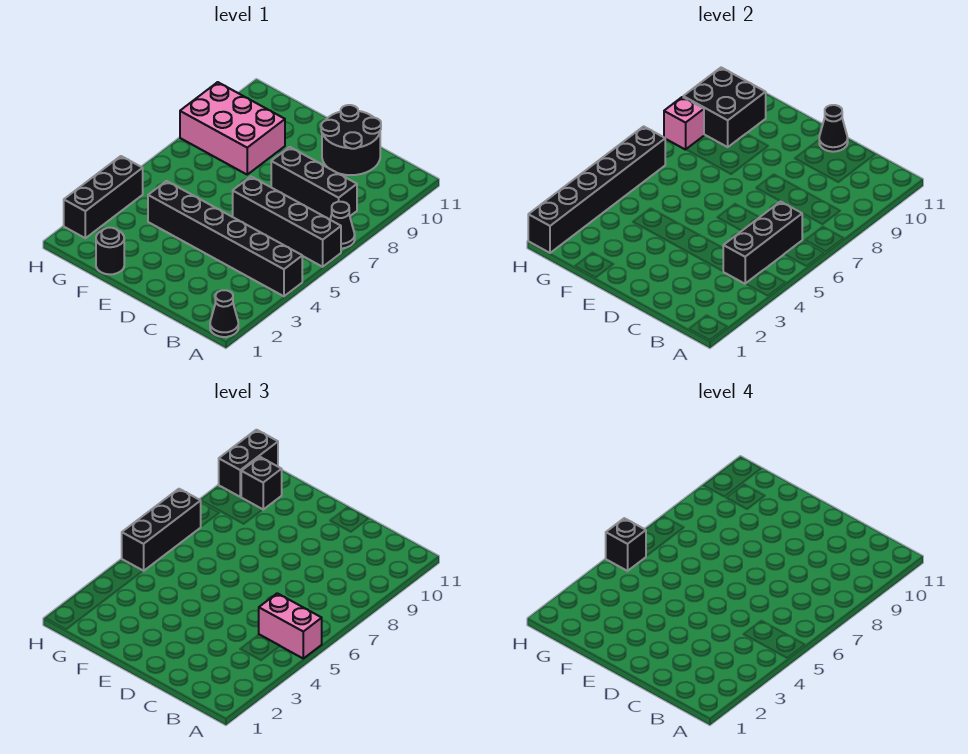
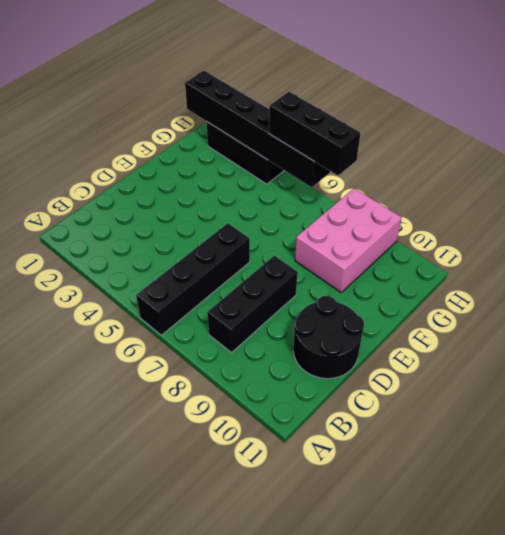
none -> black cone A1 level 1
none -> black brick A4:F4 level 1
none -> black cone A7 level 1

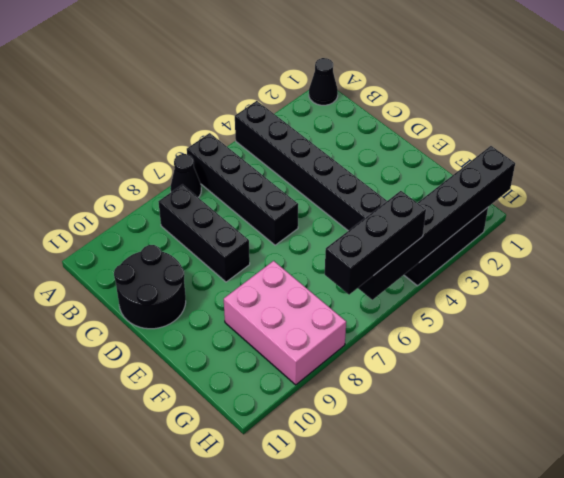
none -> black round brick F1 level 1
none -> black brick B4:B6 level 2
none -> black cone D11 level 2

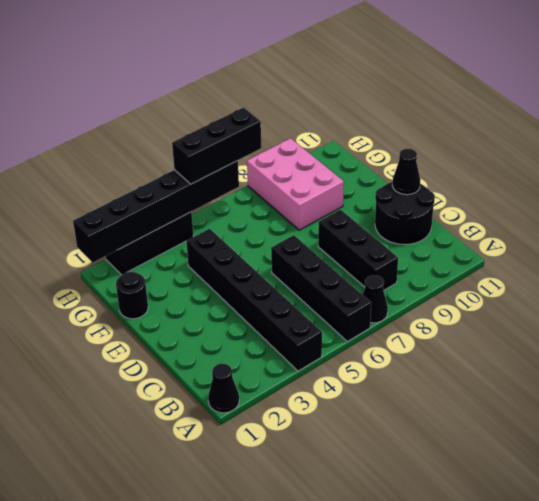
none -> black brick B4:B6 level 2
none -> black brick G9:H10 level 2
none -> pink brick H8 level 2

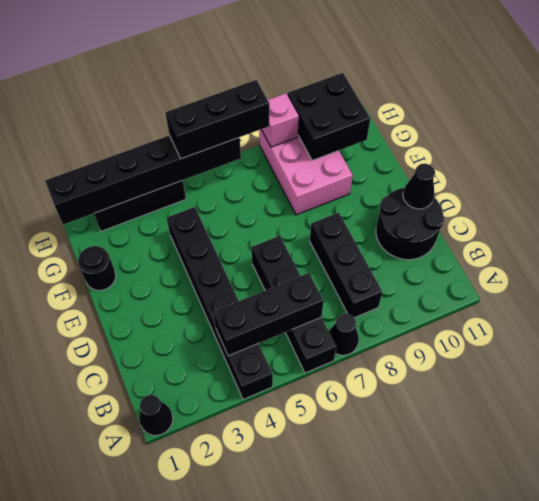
none -> pink brick A5:B5 level 3
none -> black brick G10 level 3
none -> black brick H10:H11 level 3

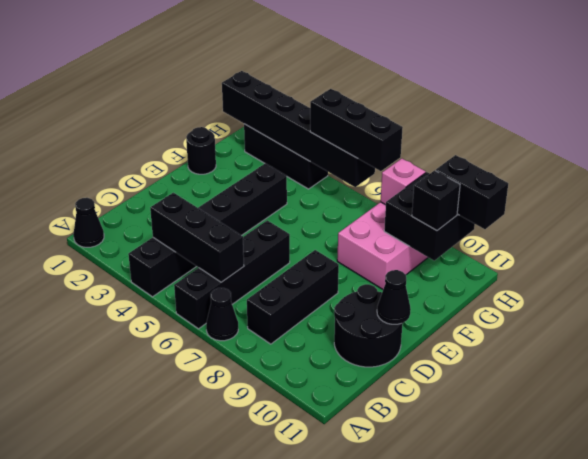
none -> pink brick A5:B5 level 3
none -> black brick H5 level 4

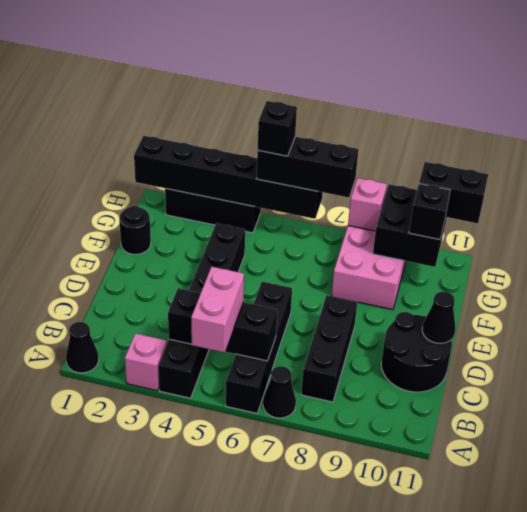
pink brick A3 level 1 -> none

